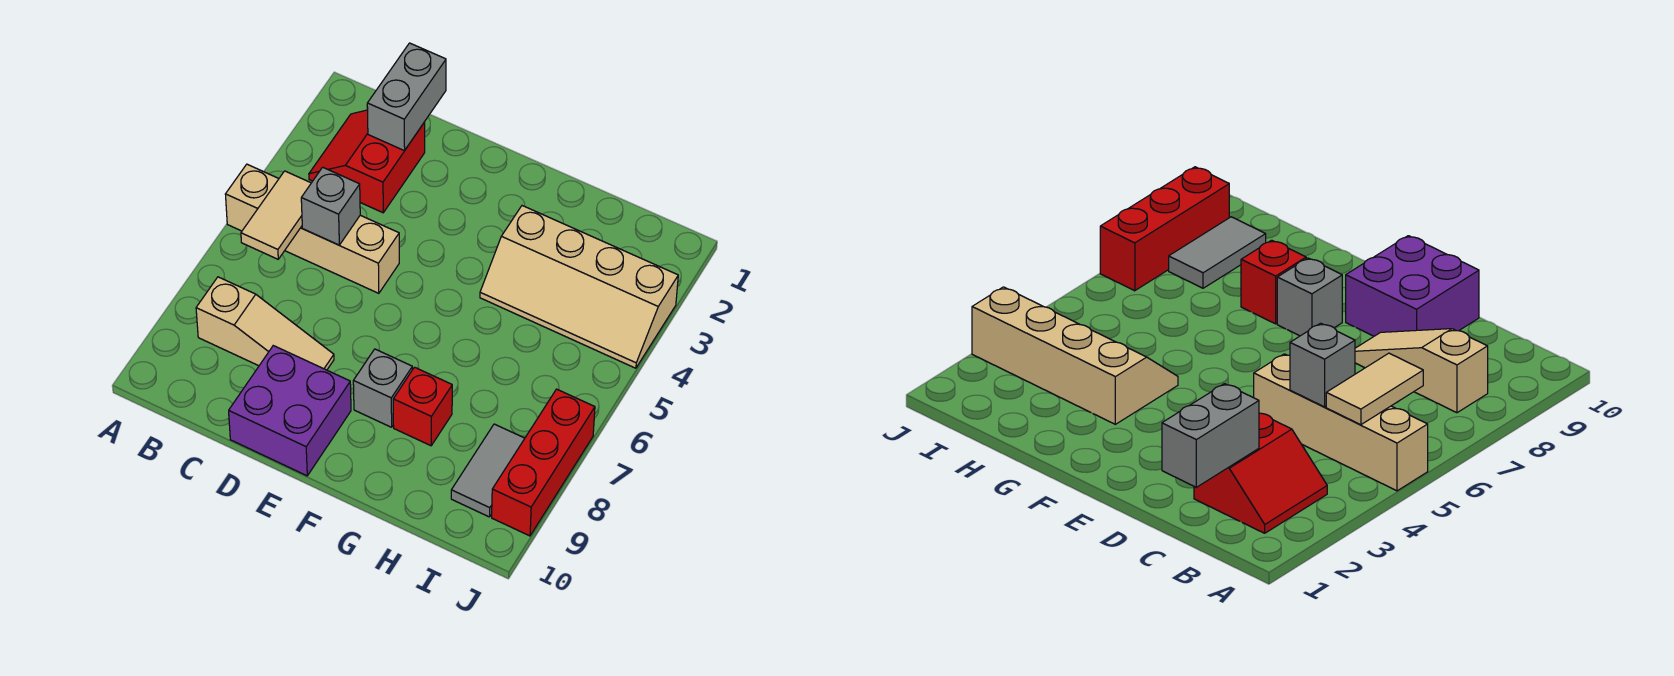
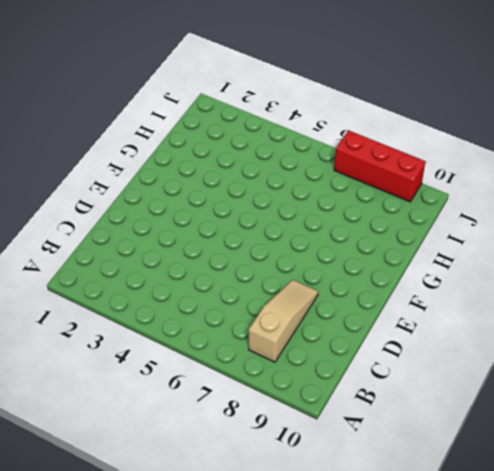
none -> tan brick A5:D5 level 1
none -> red slope B2:C3 level 1 top C
none -> purple brick D9:E10 level 1

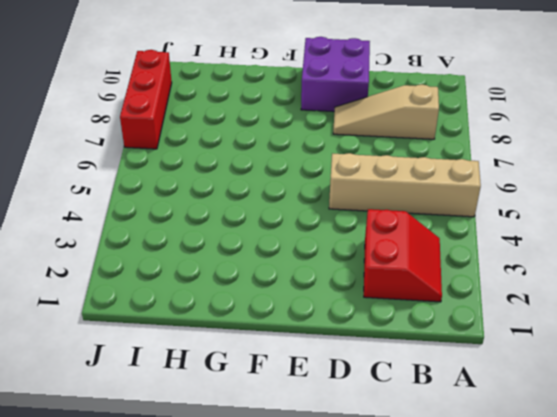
none -> grey brick F8 level 1
none -> tan slope G3:J4 level 1 top 3
none -> red brick G8 level 1

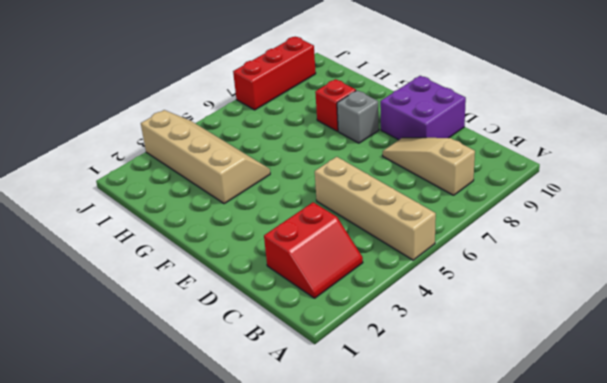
none -> grey tile I8:I9 level 1
none -> tan tile B5:B6 level 2
none -> grey brick C1:C2 level 2

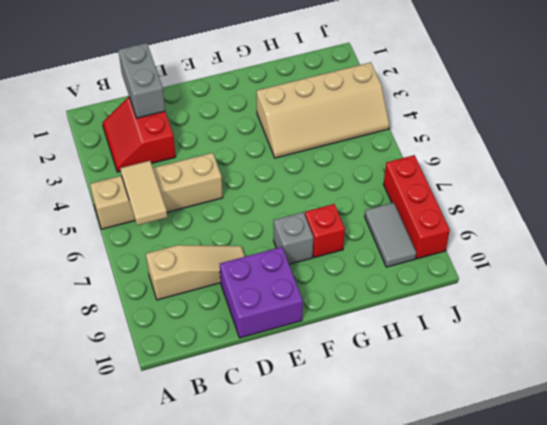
none -> grey brick C5 level 2

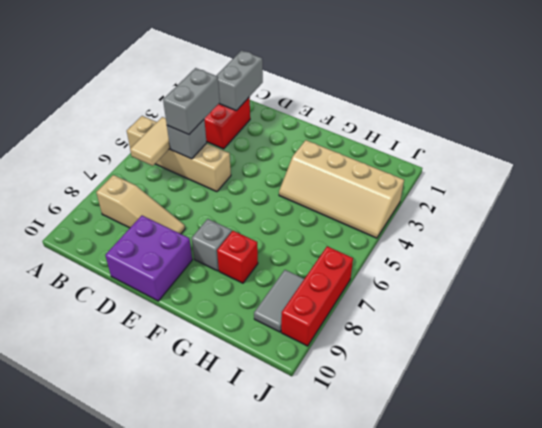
grey brick C4:C5 level 3 -> none

